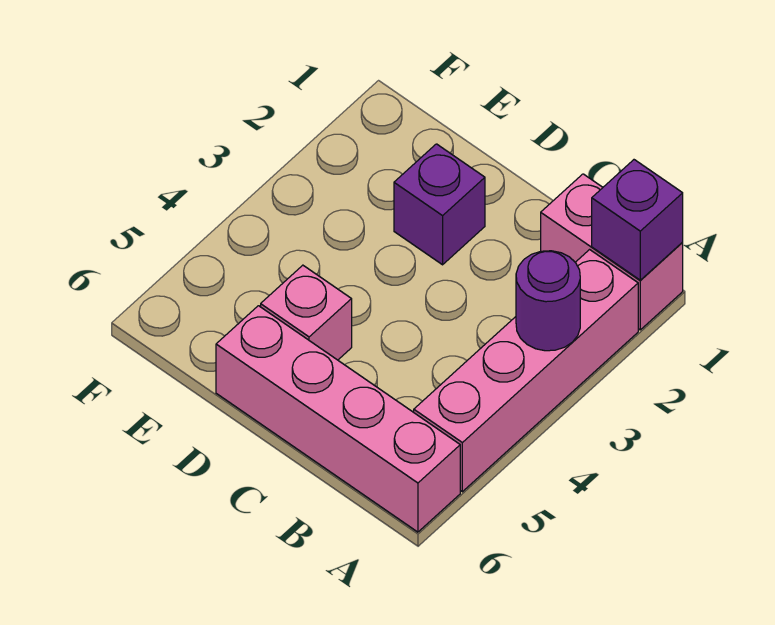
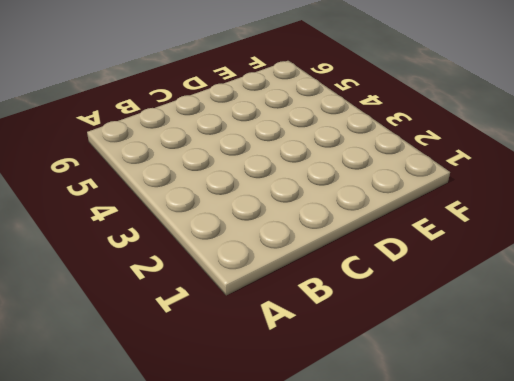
none -> pink brick A1:B1 level 1
none -> pink brick A2:A5 level 1

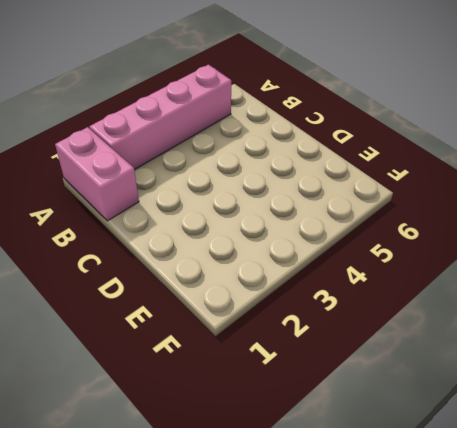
none -> pink brick A6:D6 level 1
none -> purple brick D2 level 1

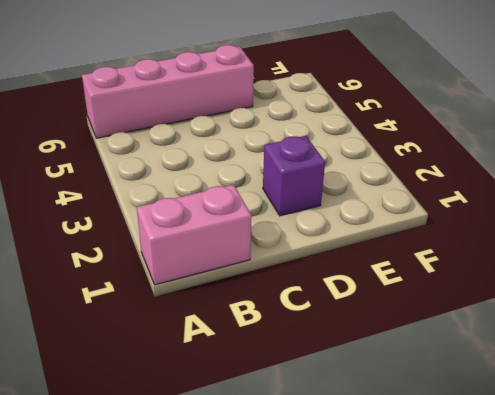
none -> pink brick A2:A5 level 1
none -> pink brick D5 level 1

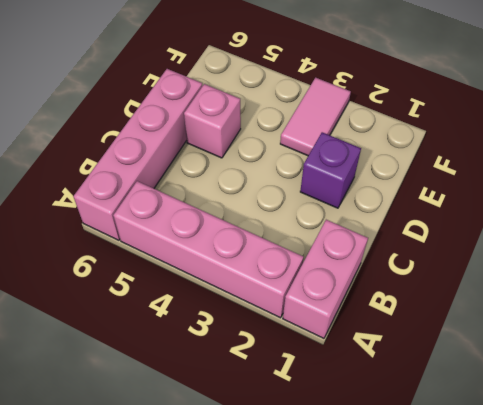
pink tile E3:F3 level 1 -> none
none -> purple brick A1 level 2
none -> purple round brick A3 level 2

